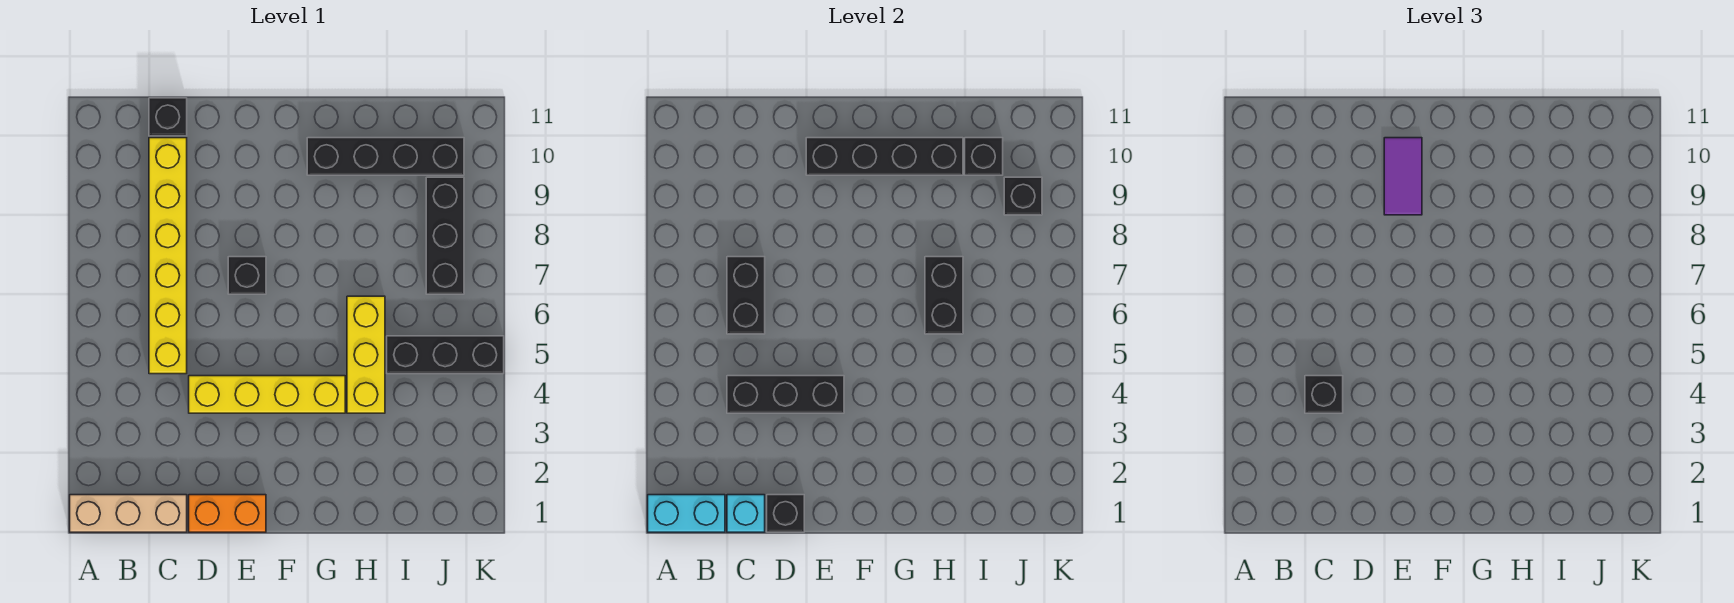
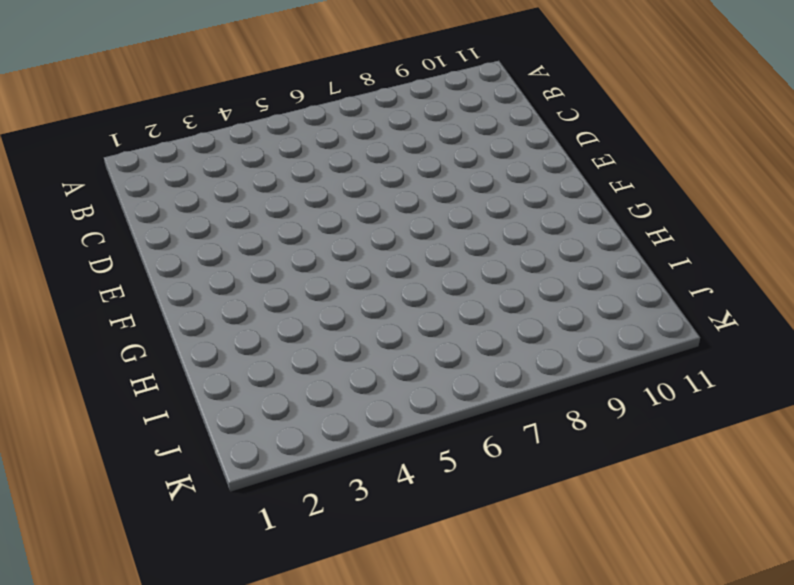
none -> tan brick A1:C1 level 1
none -> yellow brick C5:C10 level 1
none -> black brick C11 level 1

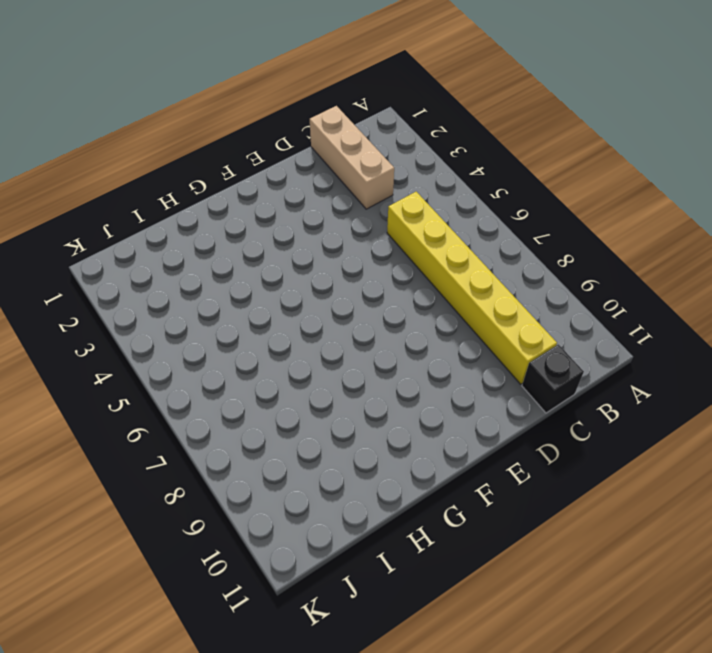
tan brick C1:C3 level 1 -> tan brick A1:C1 level 1
none -> orange brick D1:E1 level 1
none -> yellow brick D4:G4 level 1
none -> black brick E7 level 1

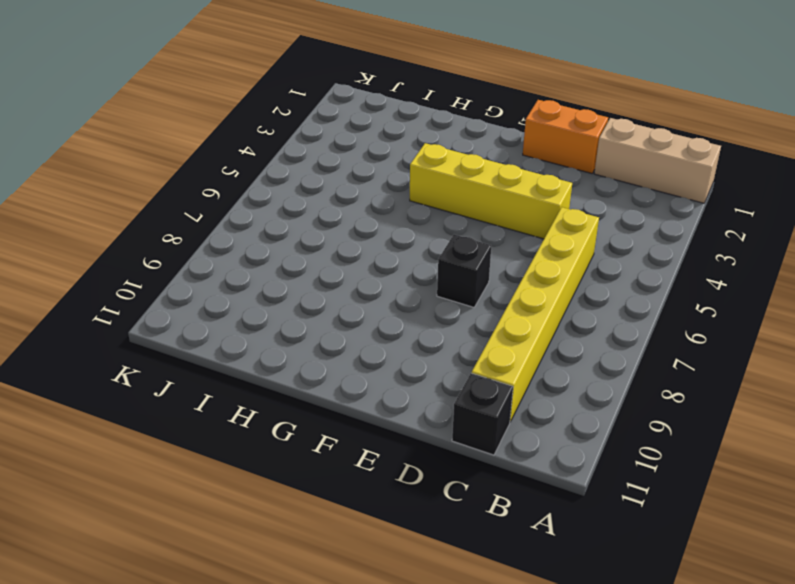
none -> black brick G10:J10 level 1
none -> yellow brick H4:H6 level 1
none -> black brick I5:K5 level 1

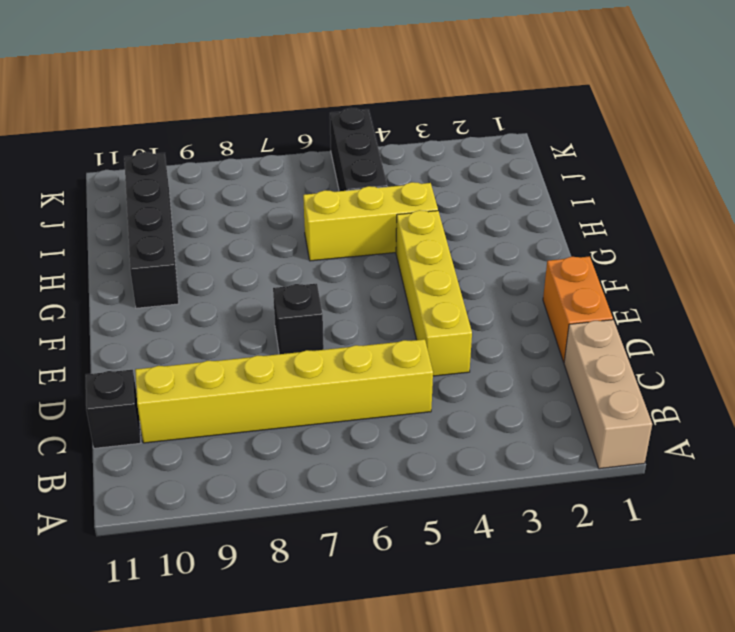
none -> black brick J7:J9 level 1
none -> cyan brick A1:B1 level 2
none -> cyan brick C1 level 2

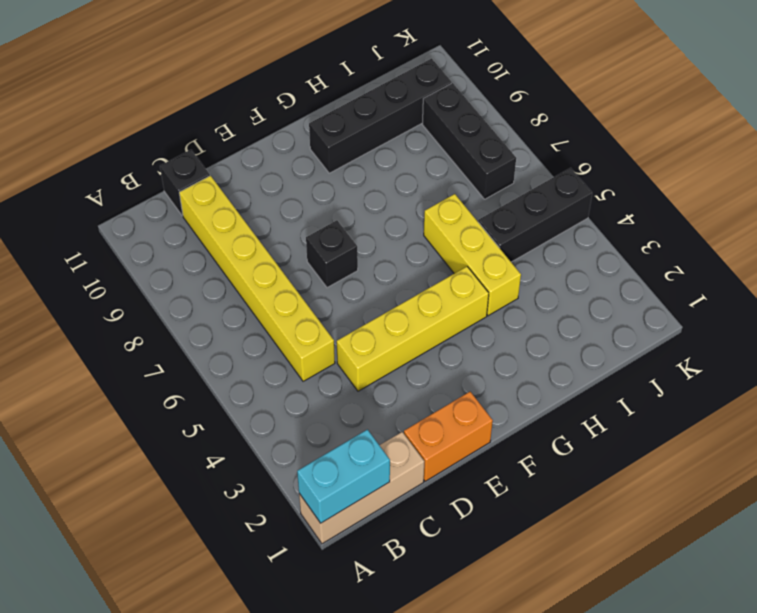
none -> cyan brick C1 level 2
none -> black brick C4:E4 level 2
none -> black brick C6:C7 level 2

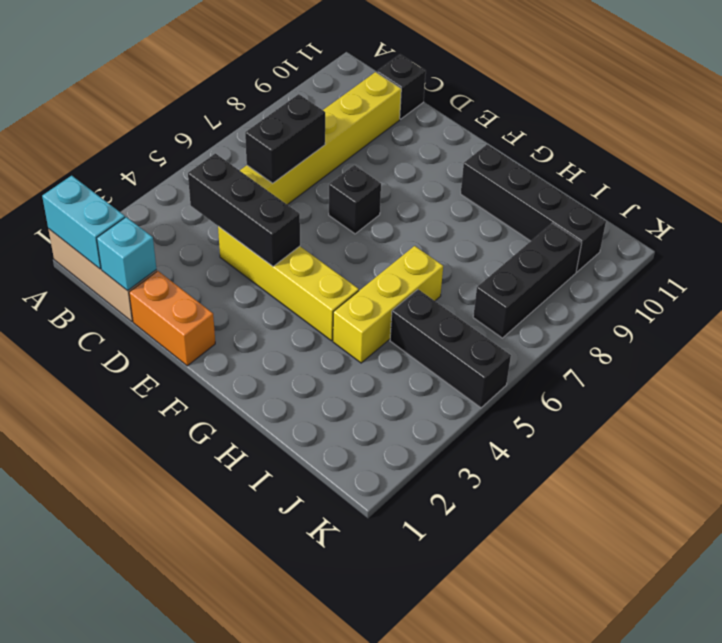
none -> black brick D1 level 2
none -> black brick E10:H10 level 2
none -> black brick H6:H7 level 2

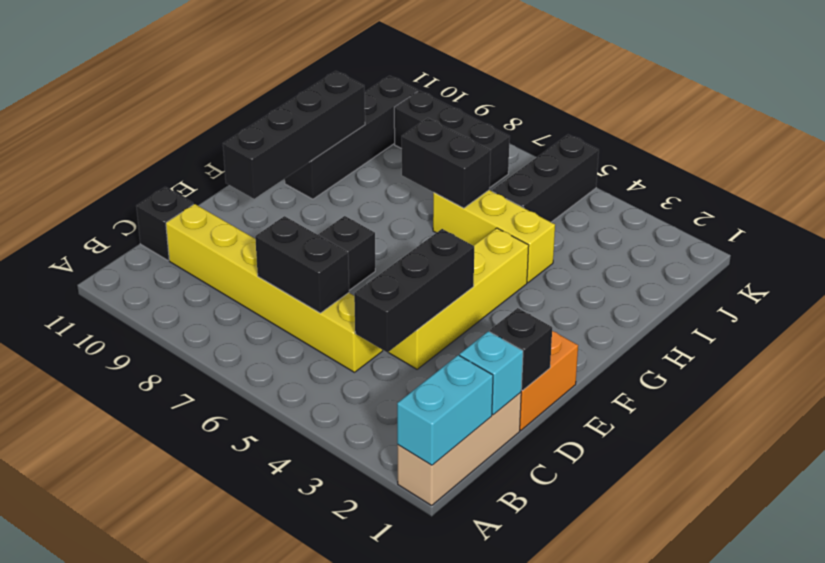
none -> black brick I10 level 2
none -> black brick J9 level 2
none -> black brick C4 level 3

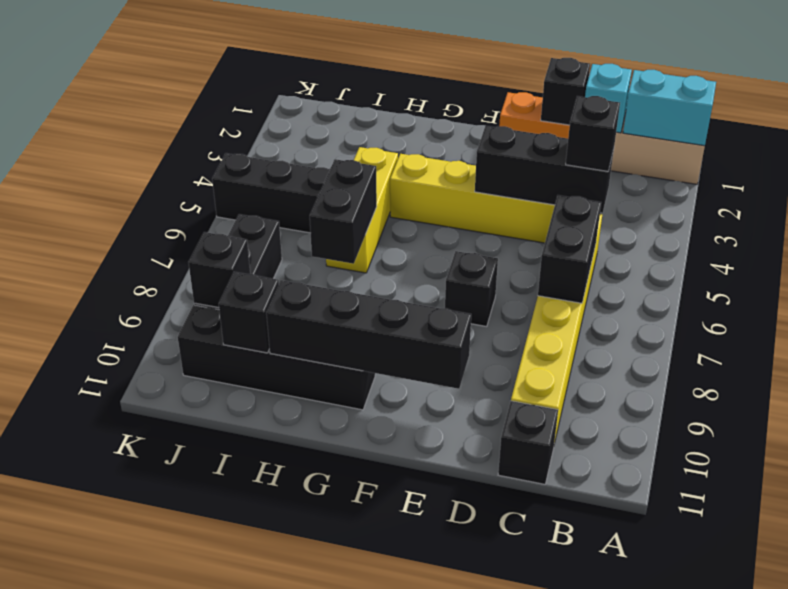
none -> purple tile E9:E10 level 3

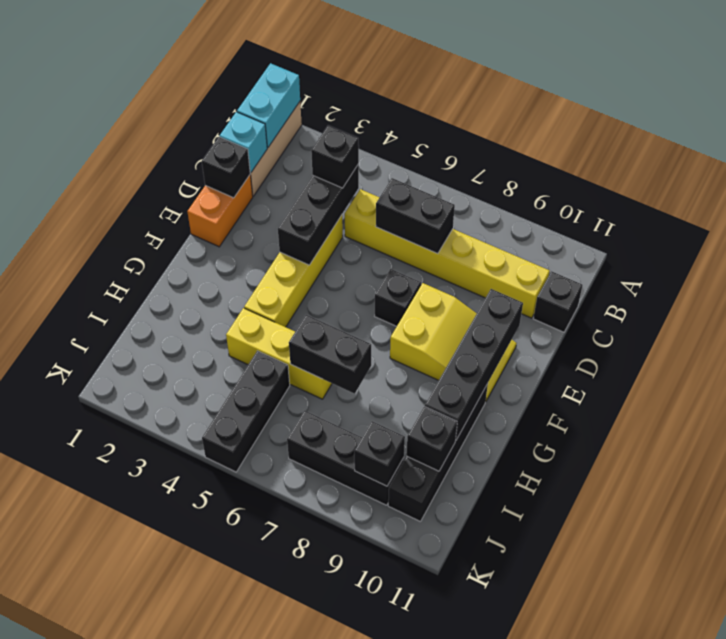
yellow slope E8:F10 level 1 top 8 -> none
none -> purple tile E9:E10 level 3

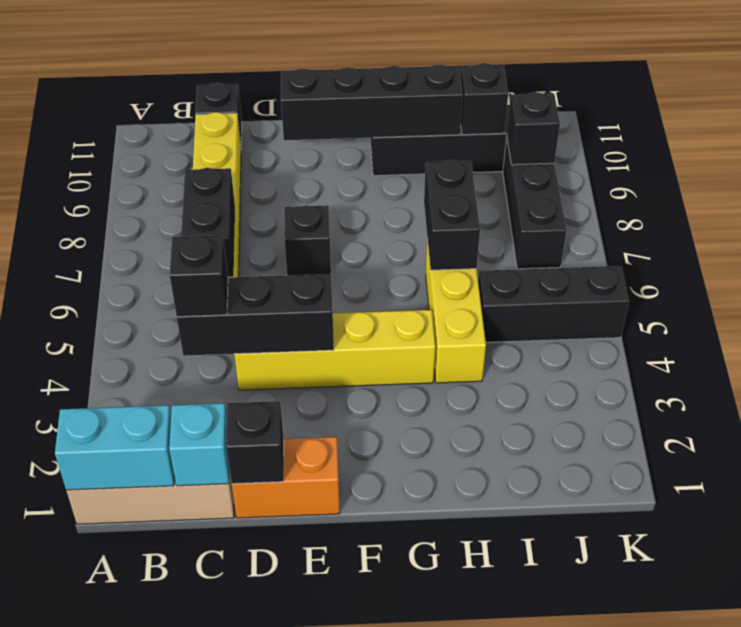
none -> purple tile E9:E10 level 3

